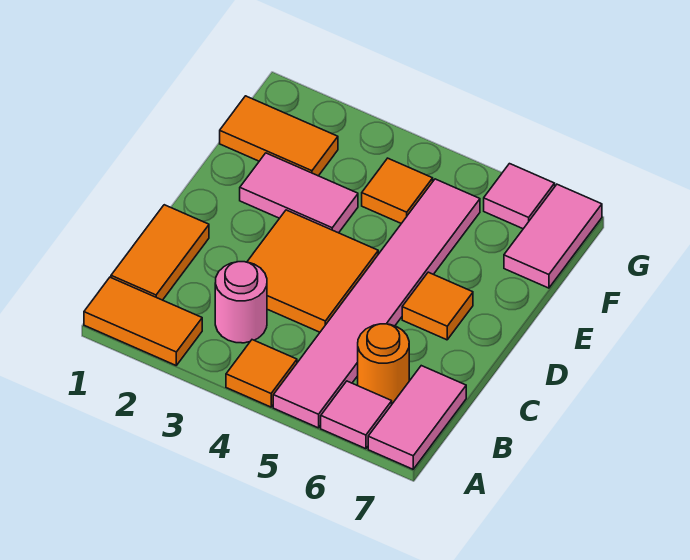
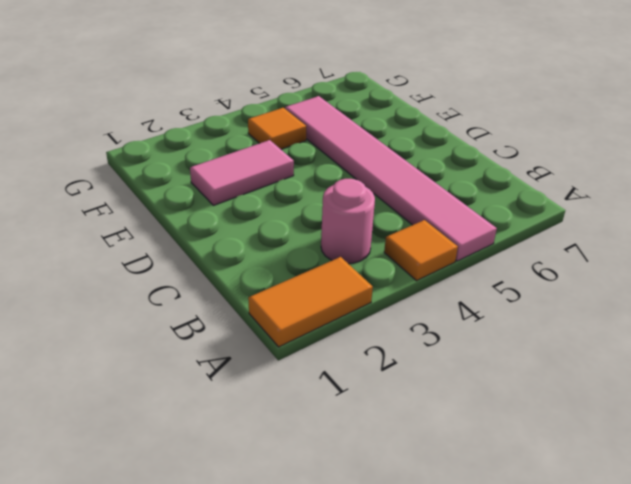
none -> pink tile A6 level 1
none -> pink tile A7:B7 level 1
none -> orange tile B1:C1 level 1

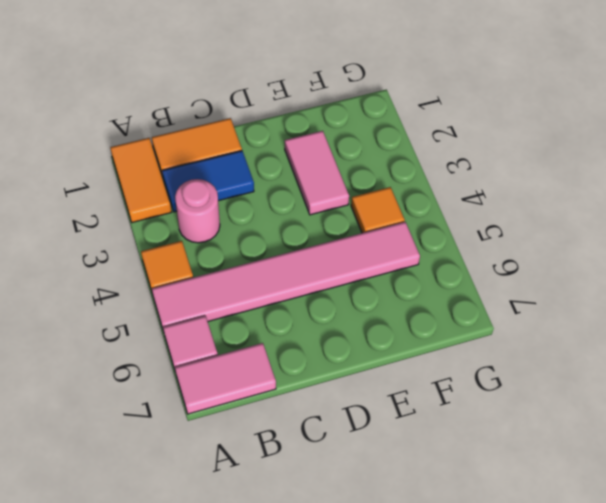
blue tile B2:C2 level 1 -> none
none -> orange round brick B6 level 1
none -> orange tile C3:D4 level 1
none -> orange tile D6 level 1

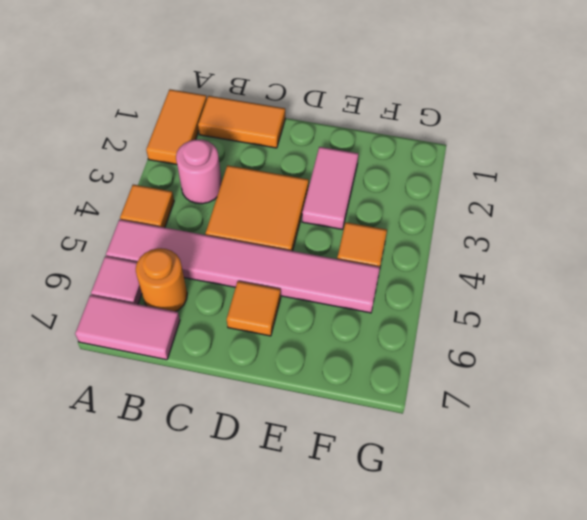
none -> orange tile F1:F2 level 1
none -> pink tile F7:G7 level 1
none -> pink tile G6 level 1

